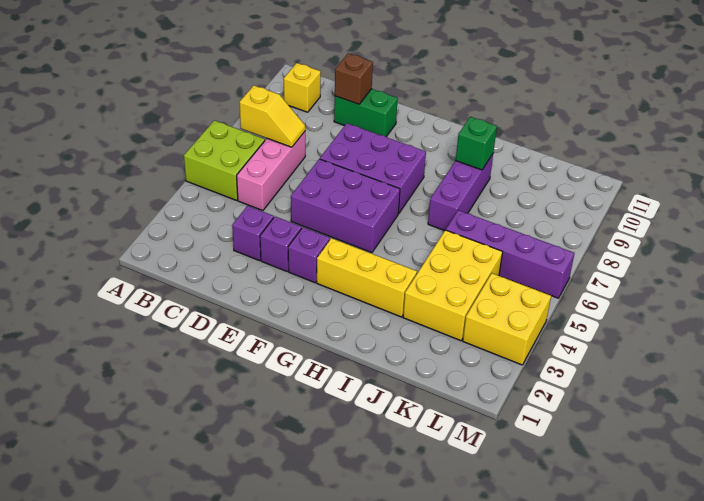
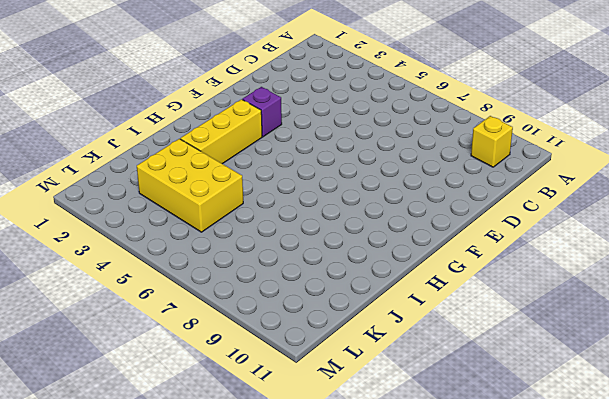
none -> lime brick A5:B6 level 1
none -> pink brick C5:C7 level 1
none -> purple brick D3 level 1

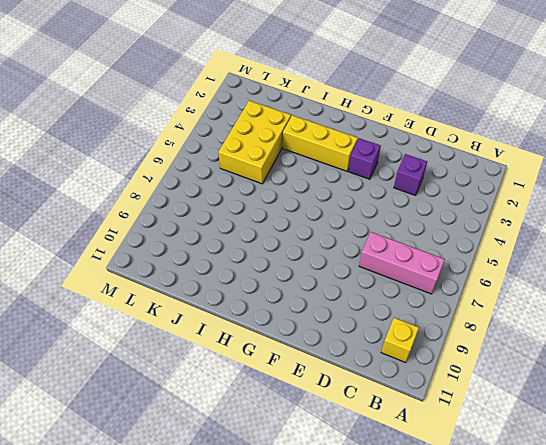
pink brick B7:D7 level 1 -> pink brick C5:C7 level 1
none -> lime brick A5:B6 level 1
none -> green brick D10:E10 level 1
none -> purple brick E3 level 1

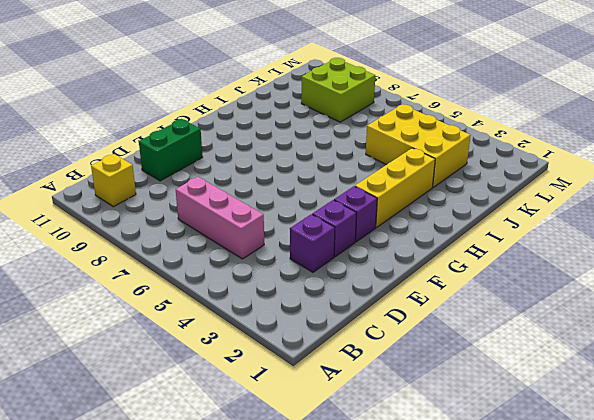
lime brick K8:L9 level 1 -> lime brick A5:B6 level 1
none -> purple brick E5:G6 level 1
none -> purple brick E7:G8 level 1
none -> purple brick I7:I9 level 1

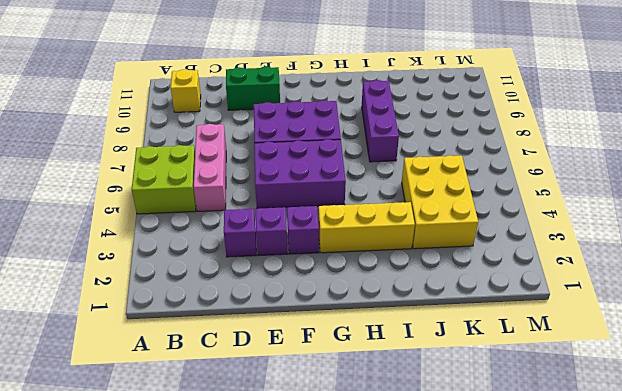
none -> purple brick J6:M6 level 1
none -> yellow brick L3:M4 level 1
none -> yellow slope B7:C7 level 2 top B

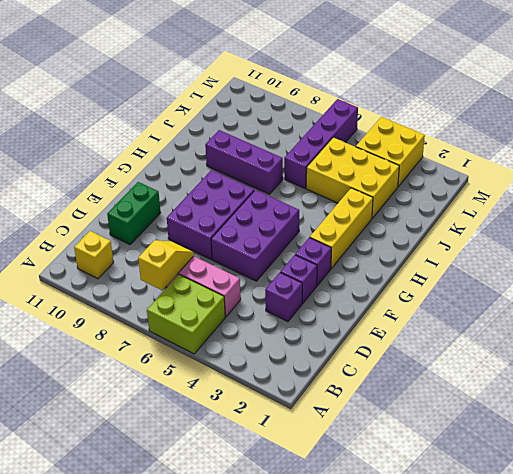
none -> brown brick D10 level 2
none -> green brick I9 level 2

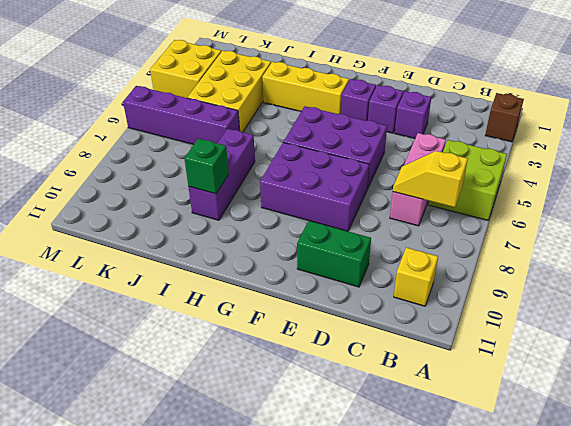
brown brick A2 level 1 -> brown brick D10 level 2

